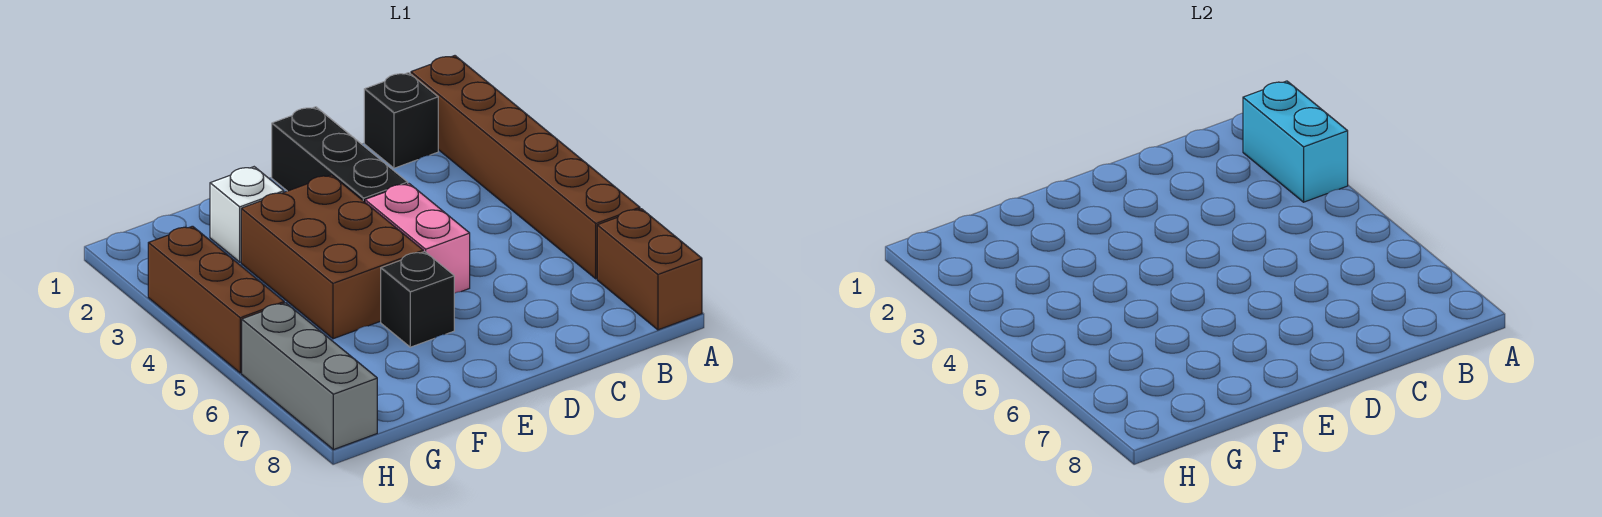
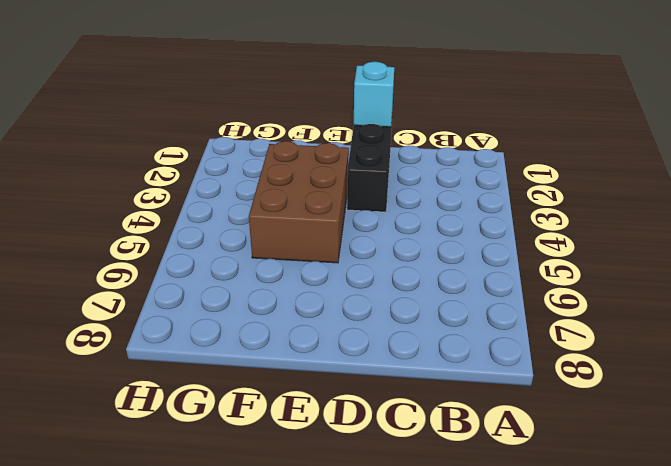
cyan brick D1 level 2 -> none
none -> brown brick A1:A6 level 1
none -> brown brick A7:A8 level 1

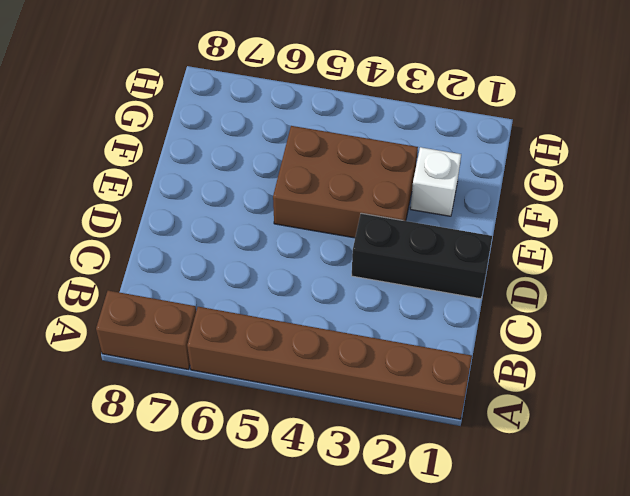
none -> black brick B1 level 1
none -> pink brick D4:D5 level 1

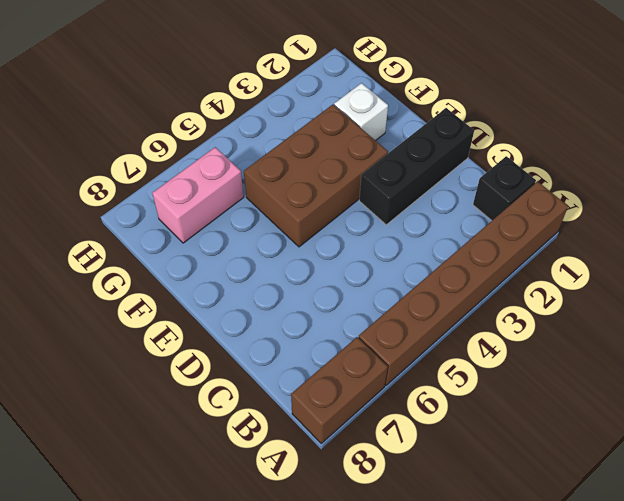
pink brick G6:G7 level 1 -> pink brick D4:D5 level 1
none -> black brick E6 level 1
none -> brown brick H3:H5 level 1

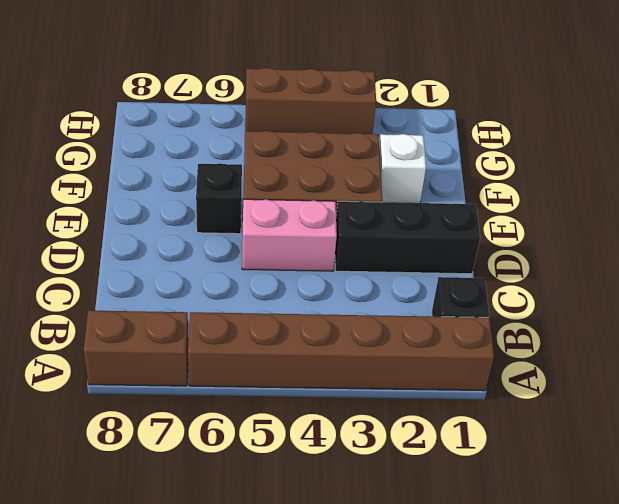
none -> grey brick H6:H8 level 1
none -> cyan brick A2:A3 level 2

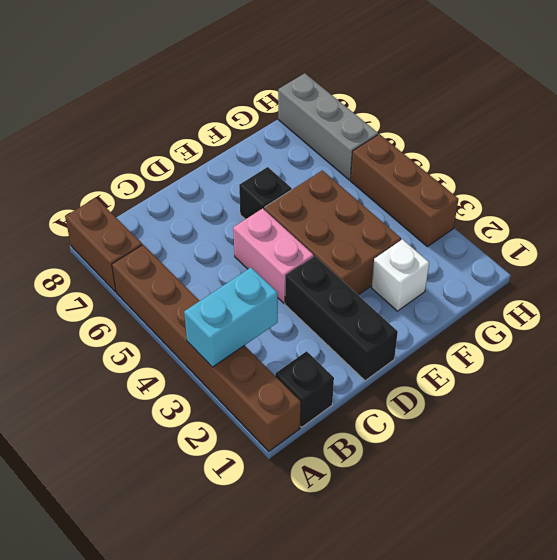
cyan brick A3:B3 level 2 -> cyan brick A2:A3 level 2

